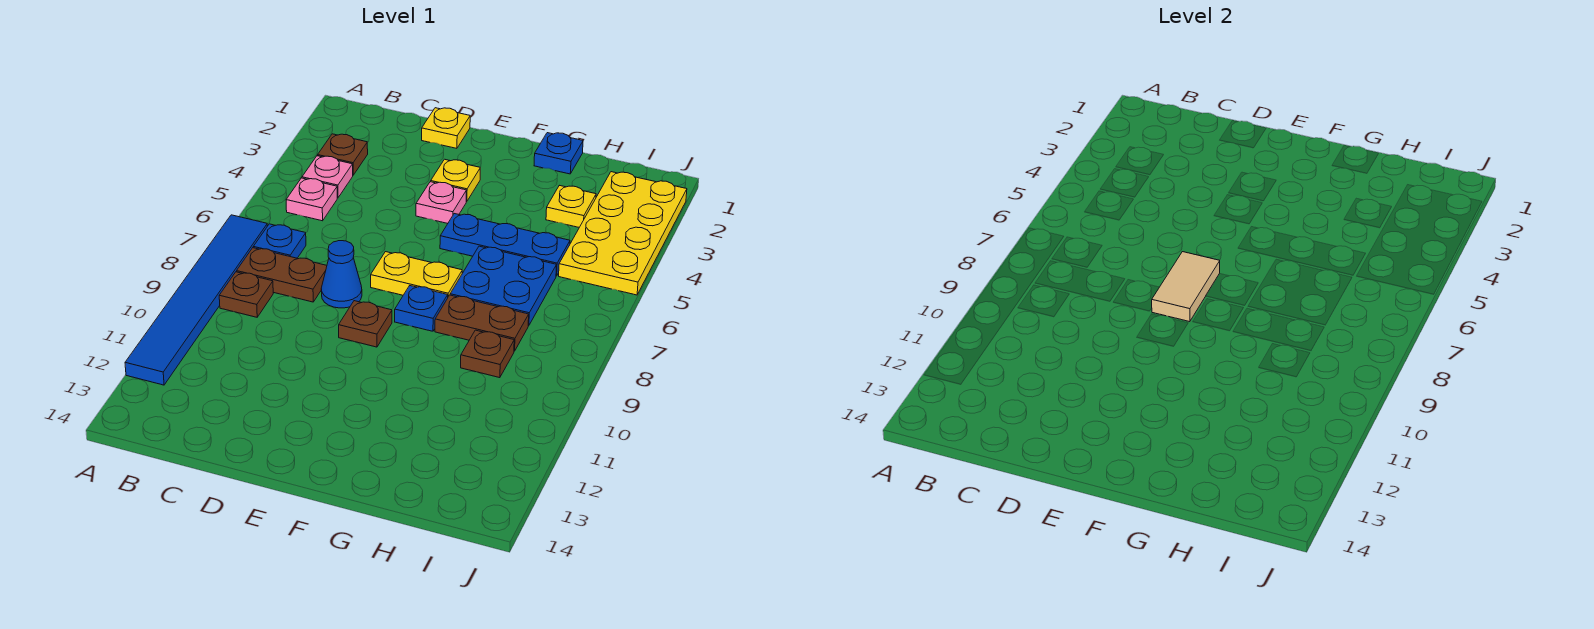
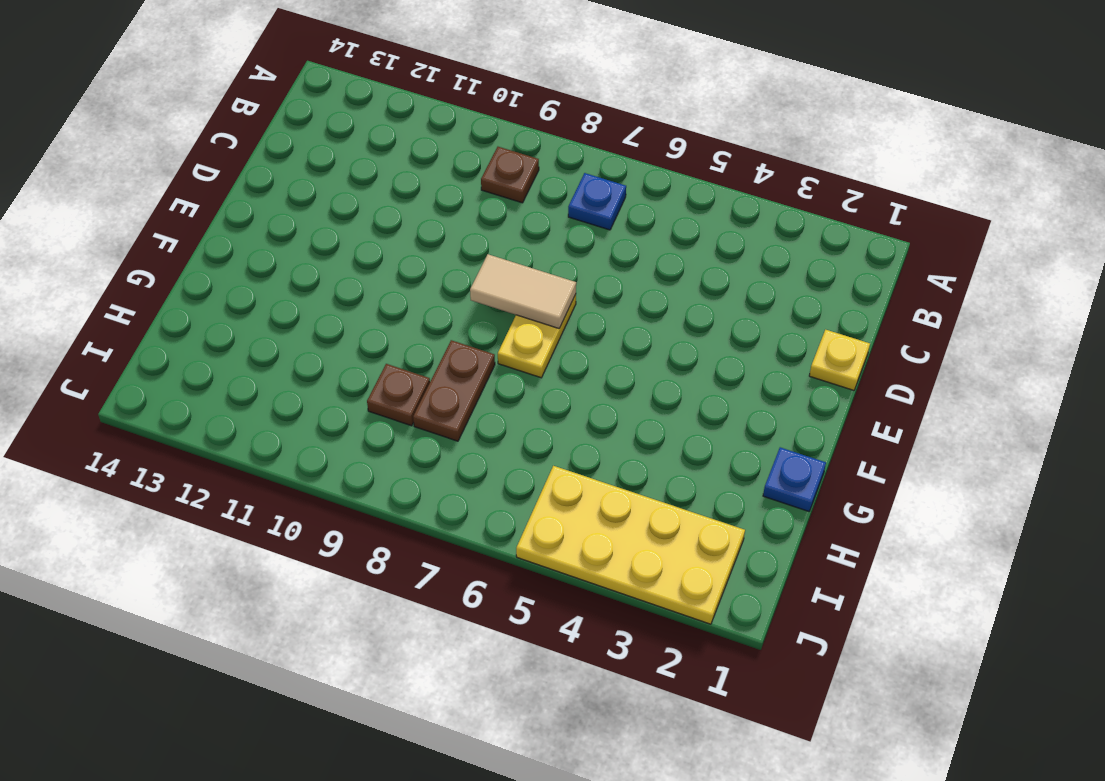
none -> blue tile A7:A12 level 1
none -> brown plate B3 level 1
none -> pink plate B4 level 1

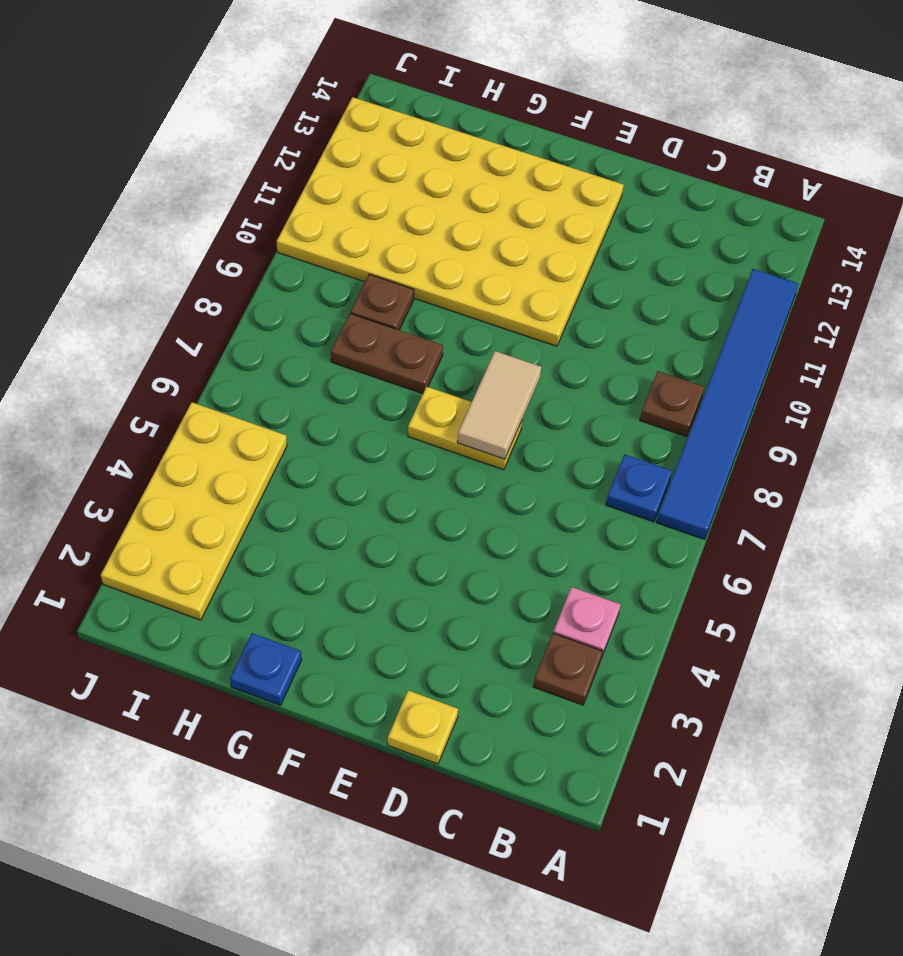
yellow plate E10:J13 level 1 -> none
none -> pink plate B5 level 1
none -> brown plate B8:C8 level 1
none -> blue cone D8 level 1

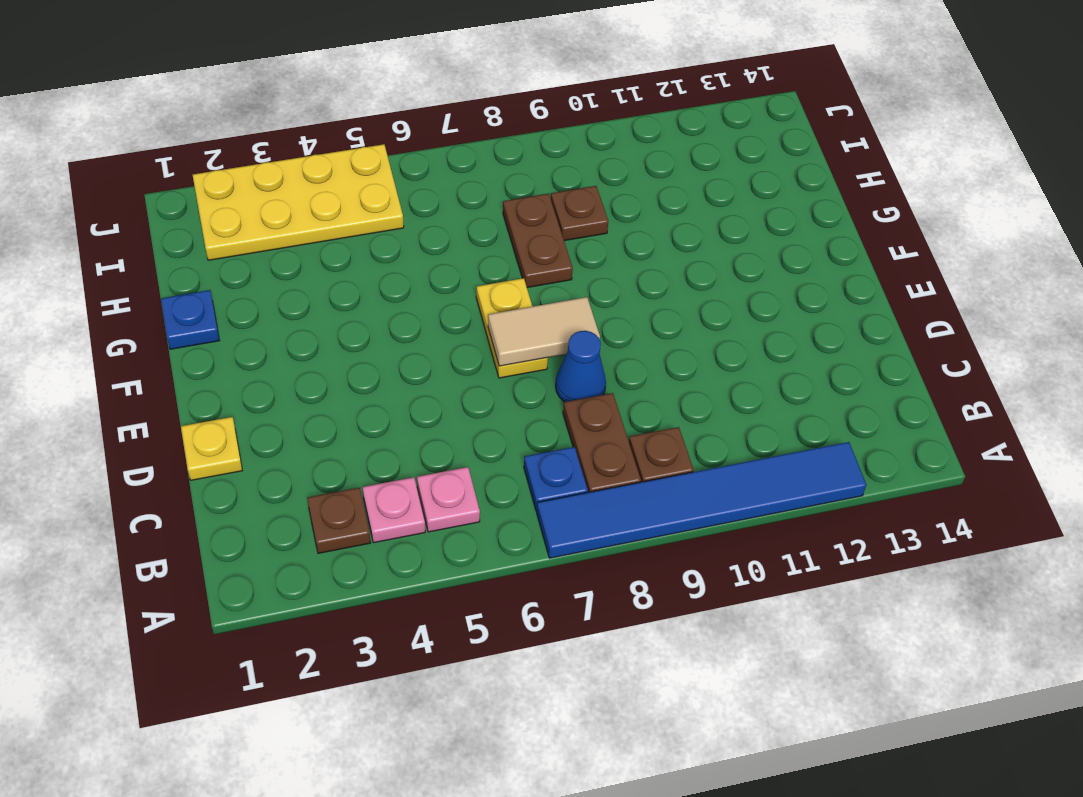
none -> yellow plate E3 level 1
none -> pink plate E4 level 1
none -> brown plate E9 level 1

